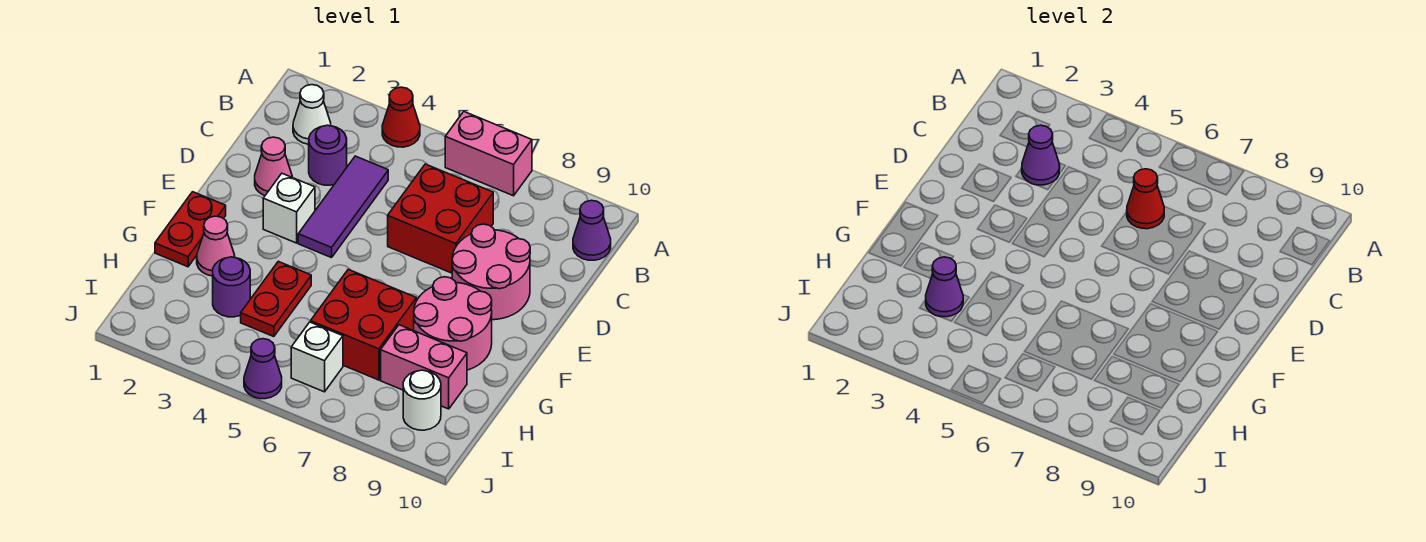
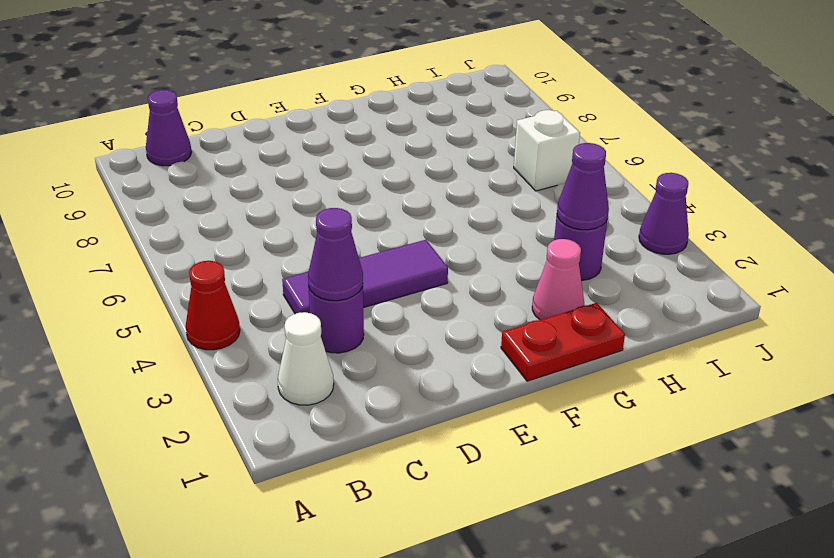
purple cone J3 level 1 -> purple cone J5 level 1
none -> pink brick A6:A7 level 1
none -> red brick C6:D7 level 1
none -> pink cone D2 level 1

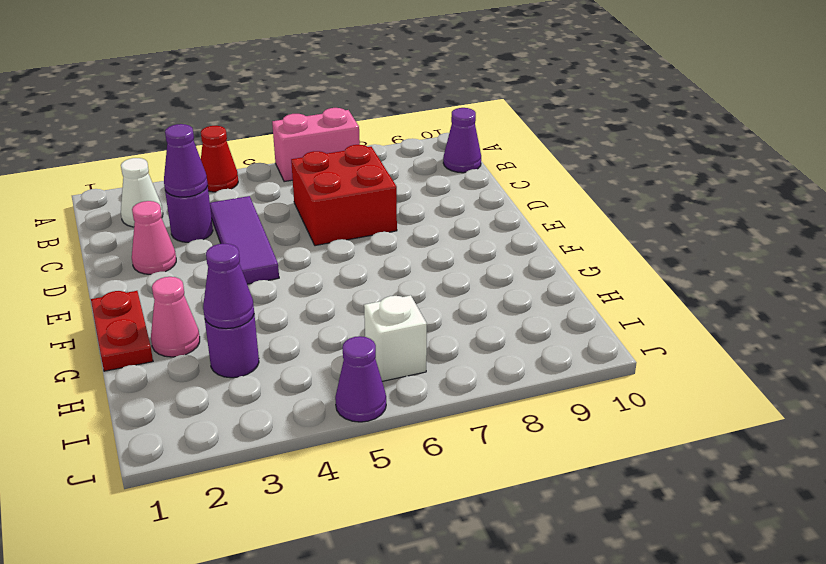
none -> pink round brick D8:E9 level 1
none -> white brick E3 level 1
none -> pink round brick F8:G9 level 1

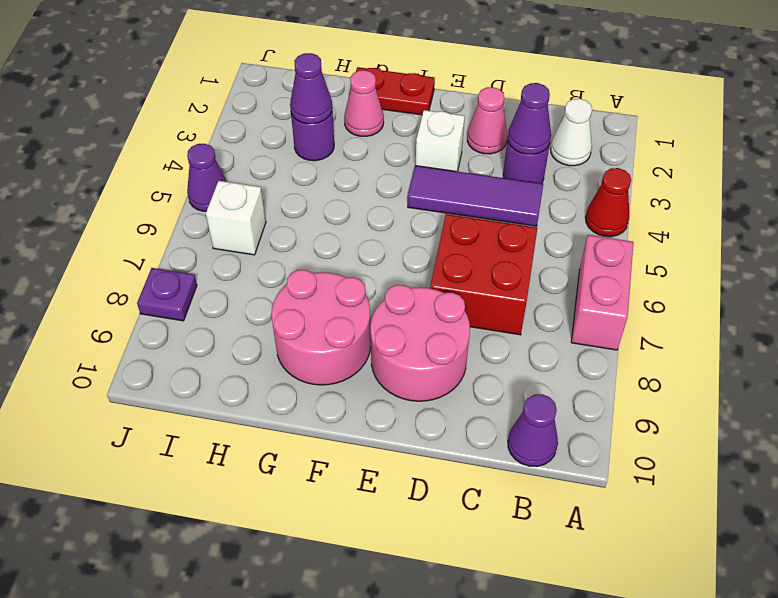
purple plate J8 level 1 -> none
none -> red plate G4:H4 level 1
none -> red brick G6:H7 level 1
none -> pink brick H8:H9 level 1

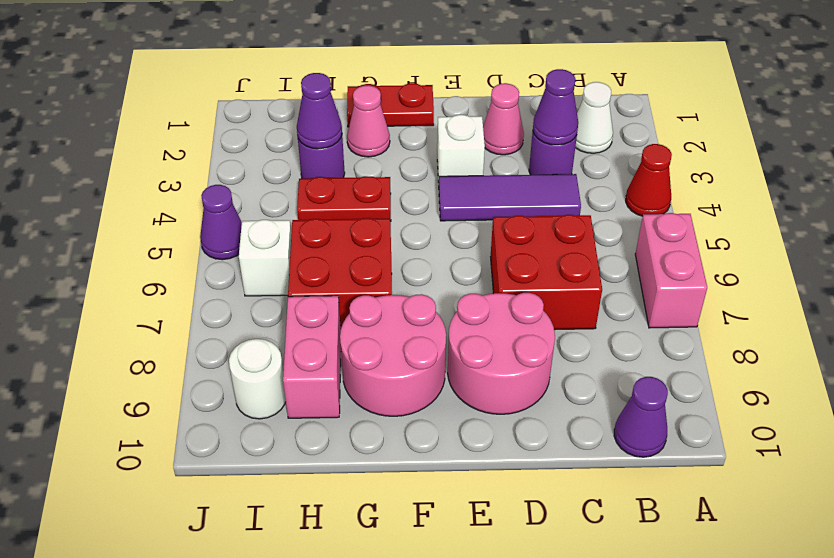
none -> red cone C6 level 2

